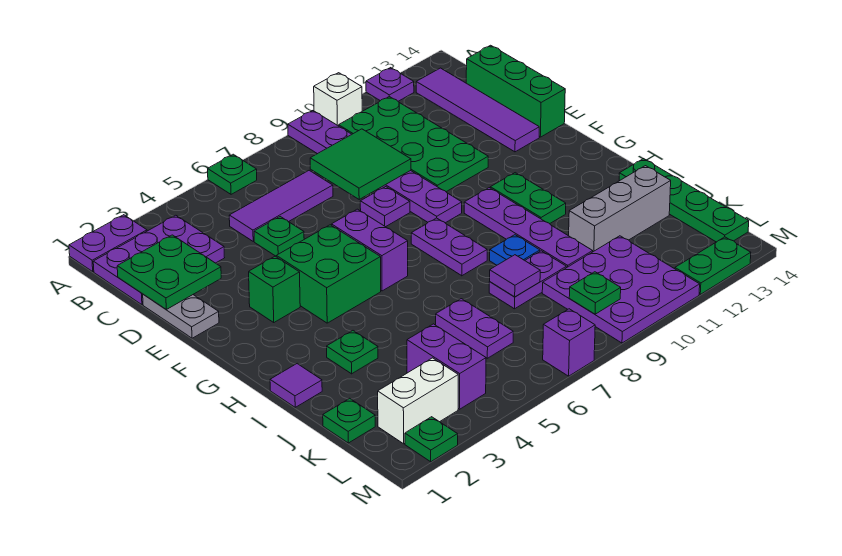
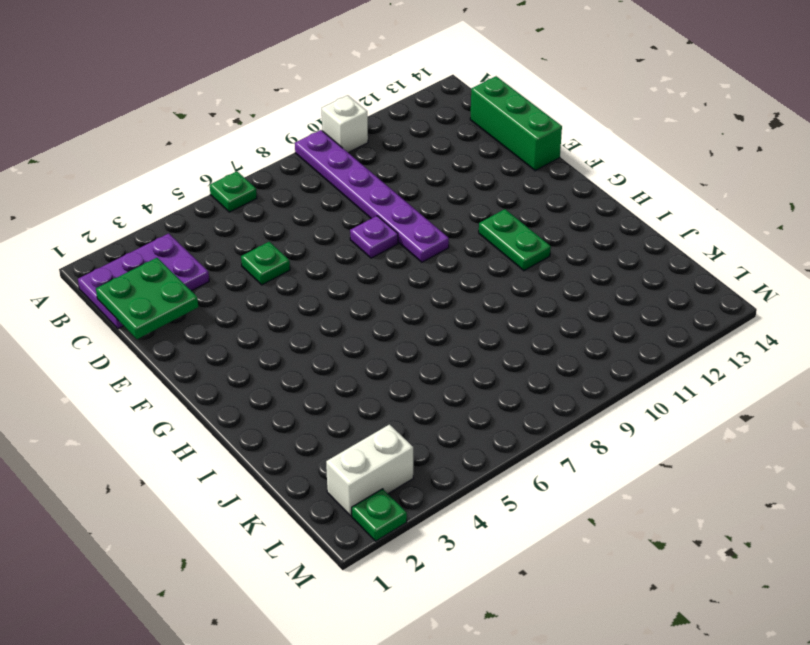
none -> purple plate A1:A2 level 1
none -> purple plate A12 level 1
none -> green plate B10:E11 level 1
none -> purple tile B13:E13 level 1

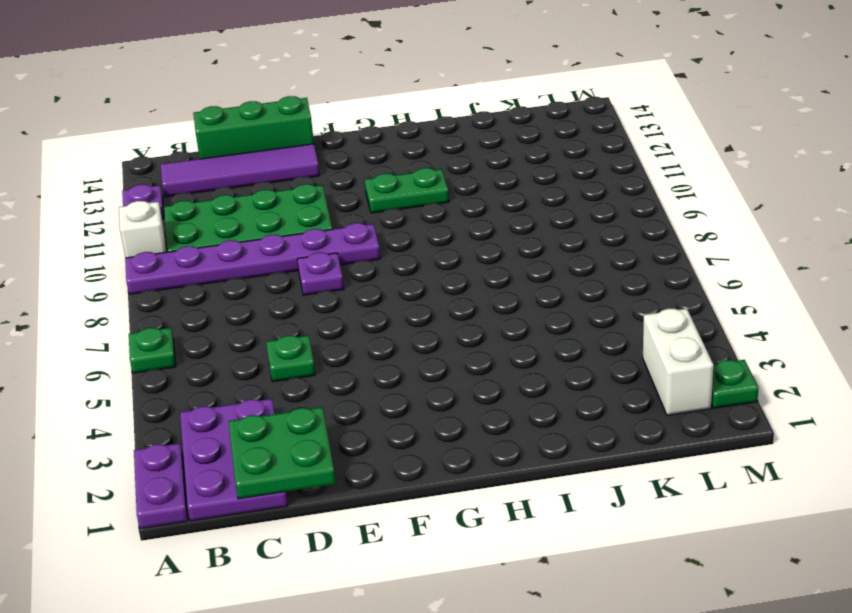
none -> purple tile C5:C7 level 1
none -> grey plate D1:E1 level 1
none -> green brick F3 level 1
none -> green brick F4:G5 level 1

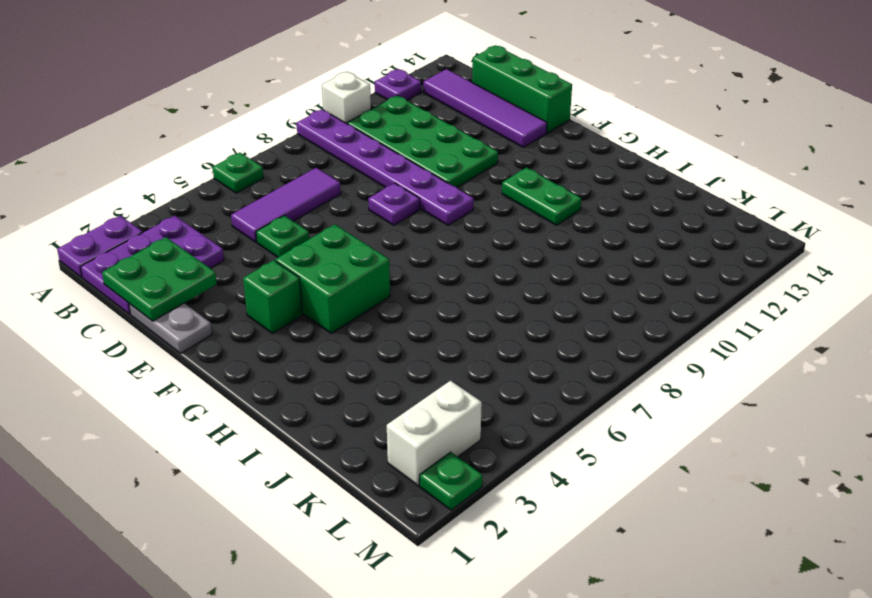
none -> purple brick F6:G6 level 1
none -> purple plate G8:H8 level 1
none -> purple plate G10:J10 level 1
none -> purple tile I1 level 1

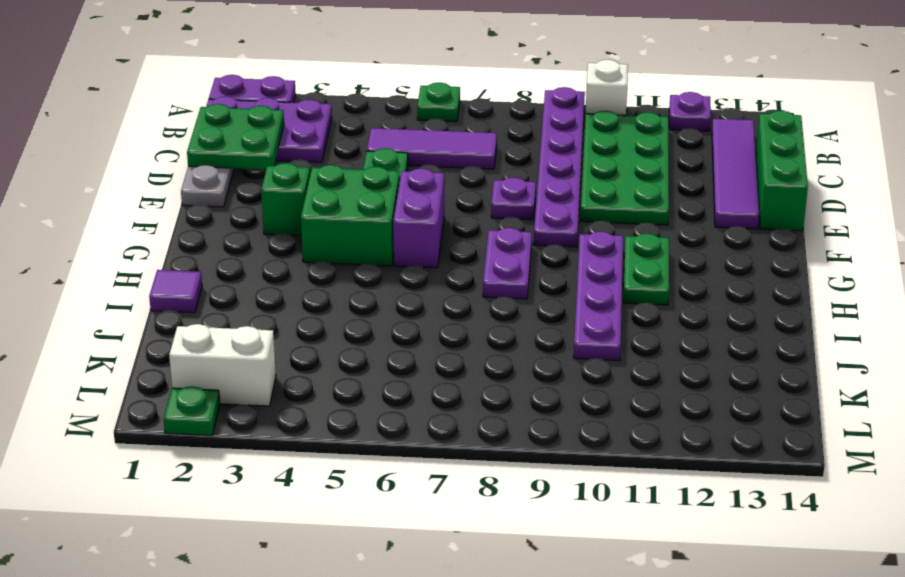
none -> green plate I3 level 1
none -> blue plate I9 level 1
none -> green plate I14:L14 level 1
none -> purple plate J6:K6 level 1

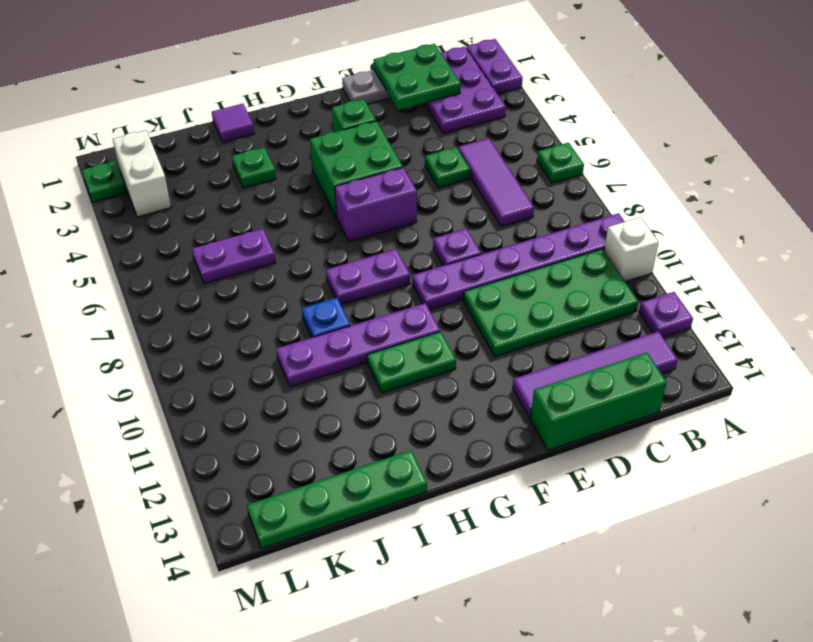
none -> purple plate J8:J9 level 1
none -> grey brick J11:J13 level 1
none -> green plate K1 level 1
none -> purple brick K4:L4 level 1

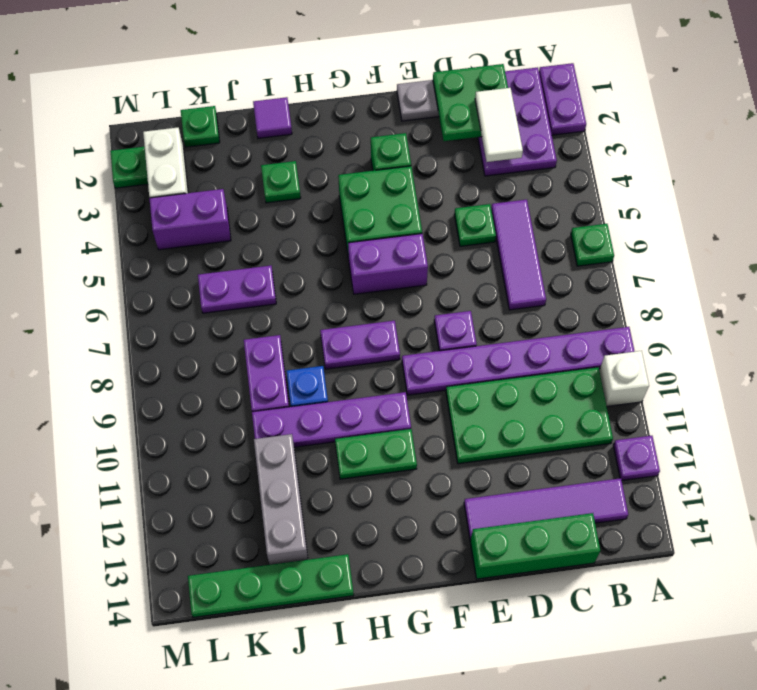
white tile C2:C3 level 3 -> none
none -> purple plate K9:M11 level 1
none -> purple brick M7 level 1
none -> green plate M12:M13 level 1
none -> green tile C8:D9 level 2

